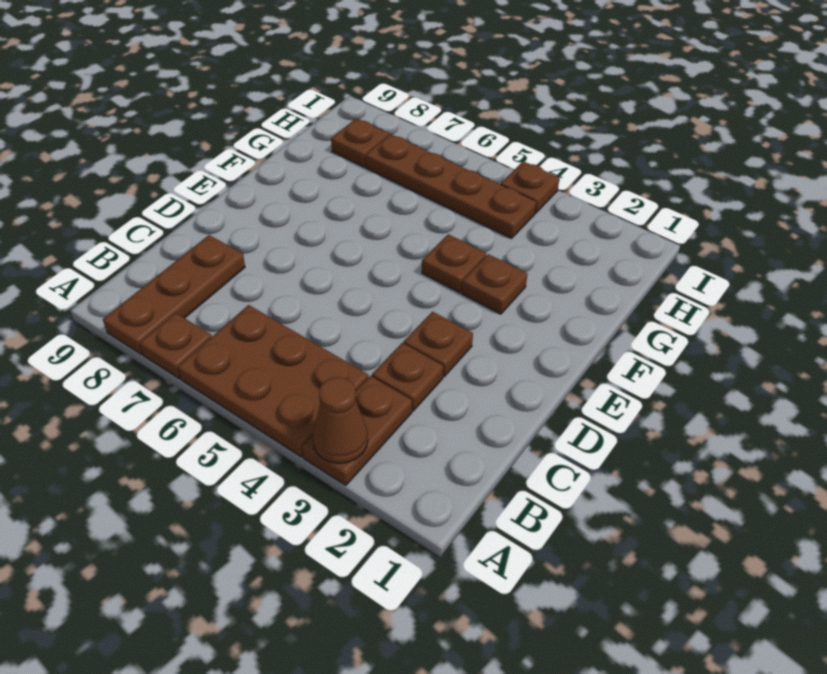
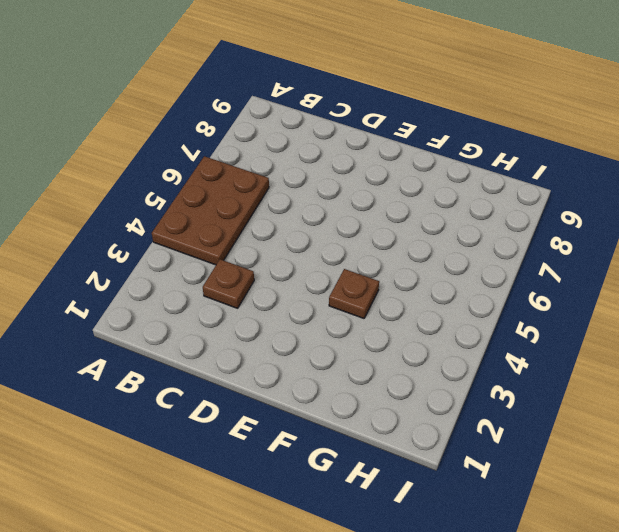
none -> brown plate A3:B3 level 1
none -> brown plate A7 level 1
none -> brown plate A8:C8 level 1

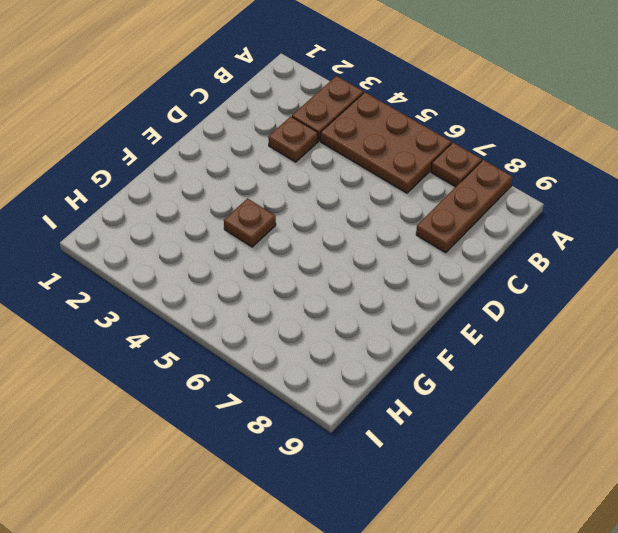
none -> brown plate D3 level 1
none -> brown plate F3 level 1
none -> brown plate H4:H7 level 1

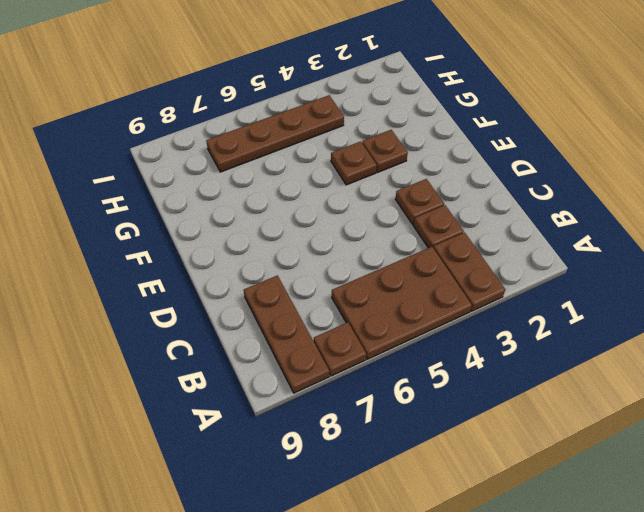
none -> brown plate H8 level 1
none -> brown plate I4 level 1
none -> brown cone A3 level 2

